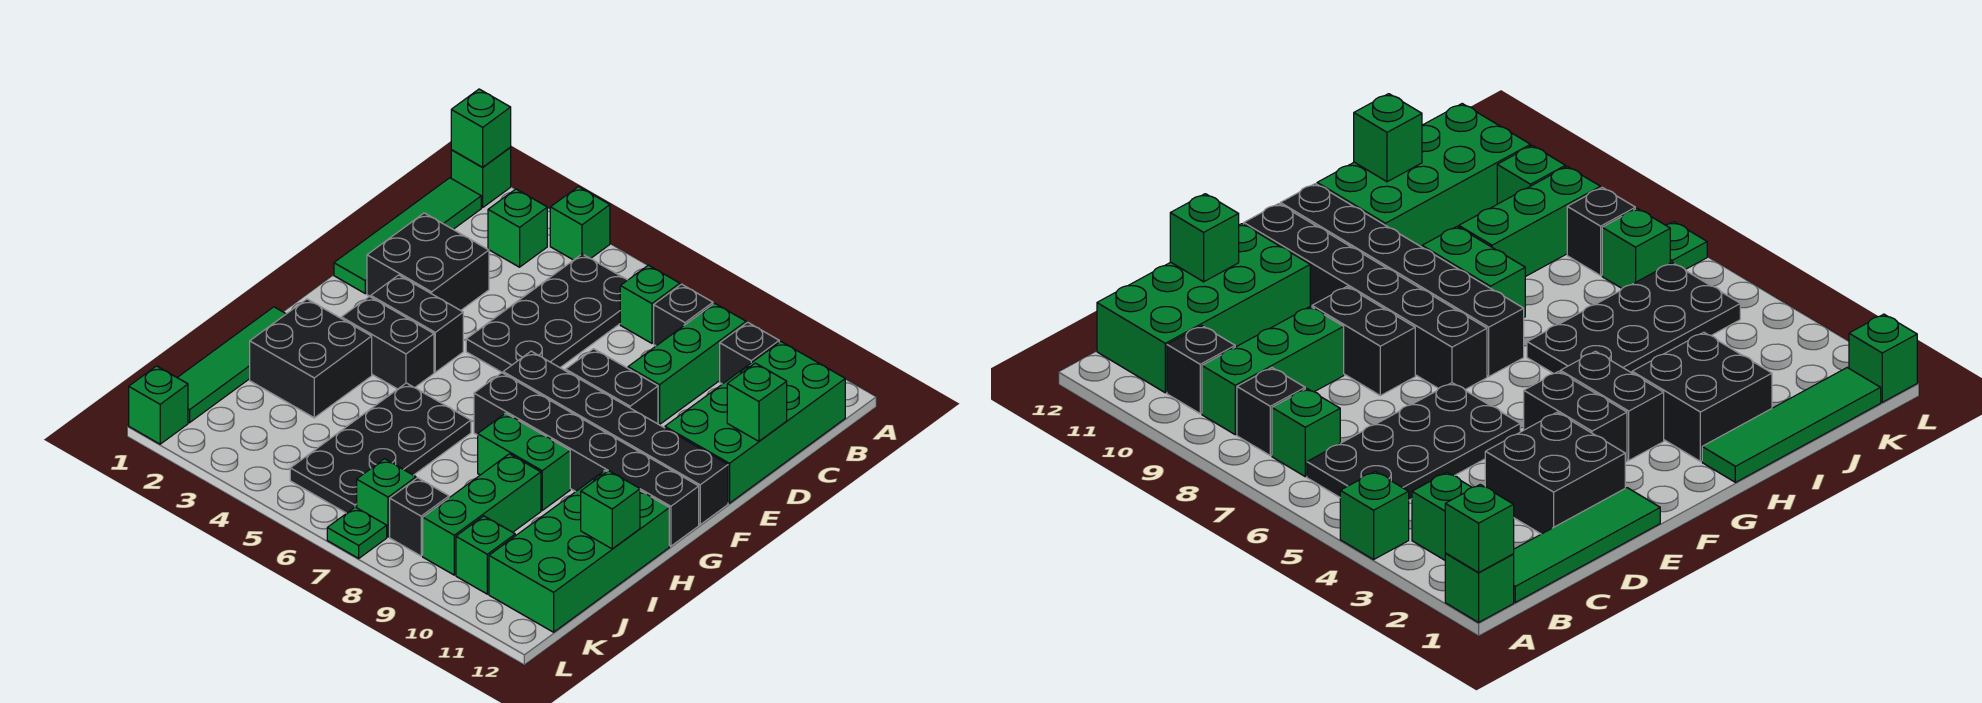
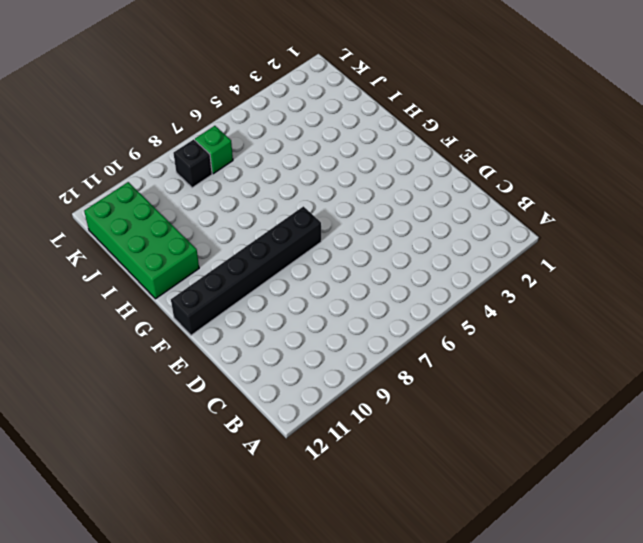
none -> green brick A1 level 1
none -> green brick A4 level 1
none -> green tile B1:E1 level 1
none -> green brick B3 level 1

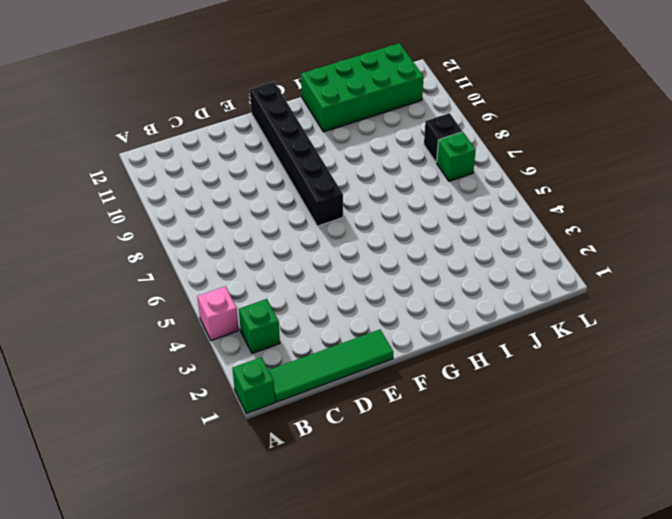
pink brick A4 level 1 -> green brick A4 level 1
none -> black plate B5:E6 level 1
none -> green brick B7 level 1
none -> black brick B8 level 1
none -> green brick B9:D9 level 1

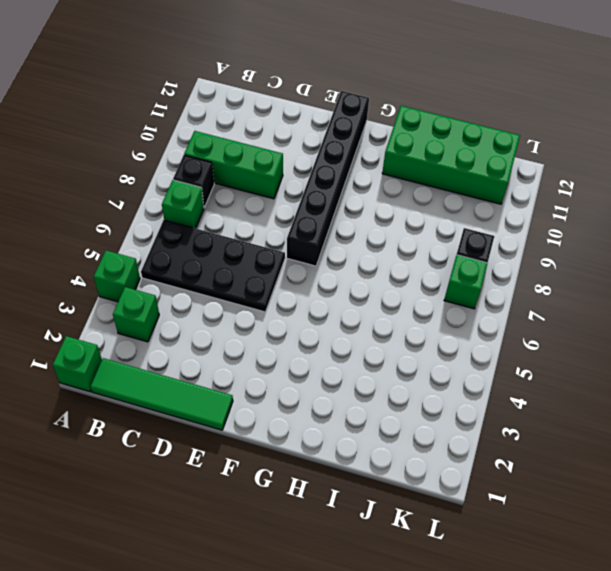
none -> black brick B10 level 1
none -> green brick B11:E12 level 1
none -> black brick D2:E3 level 1
none -> black brick E8:E9 level 1

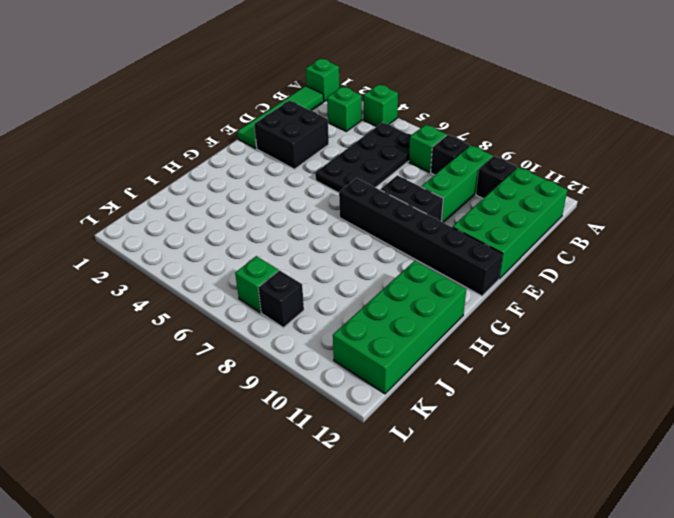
none -> black brick F3:F4 level 1
none -> black brick G3:G4 level 1
none -> black brick G7:G12 level 1
none -> green tile H1:K1 level 1

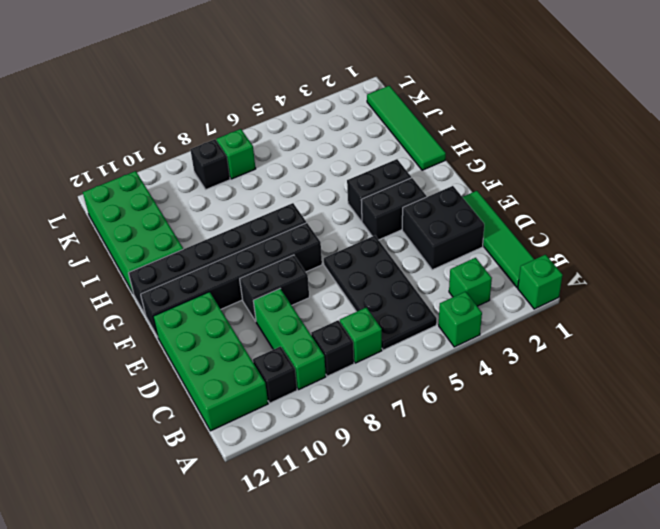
none -> black brick H2:I3 level 1
none -> black plate H5:K6 level 1
none -> green brick H8:H9 level 1
none -> green brick I9:K9 level 1

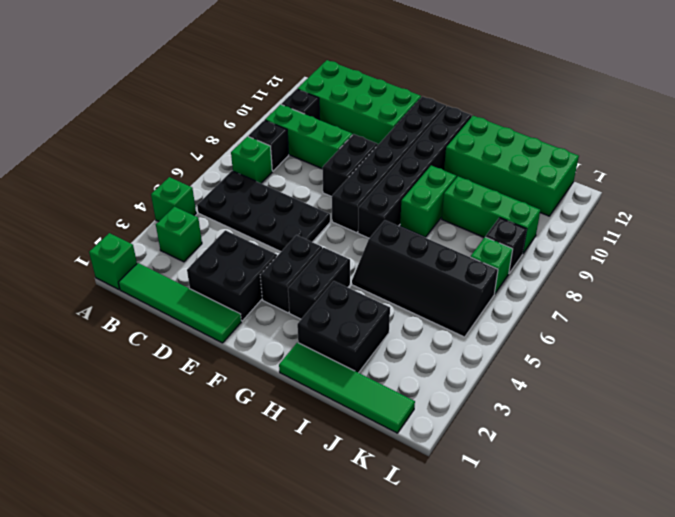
black slope H5:K6 level 1 top 6 -> black plate H5:K6 level 1
none -> green brick K10 level 1
none -> green brick L1 level 1
none -> green plate L7 level 1
none -> green brick A1 level 2

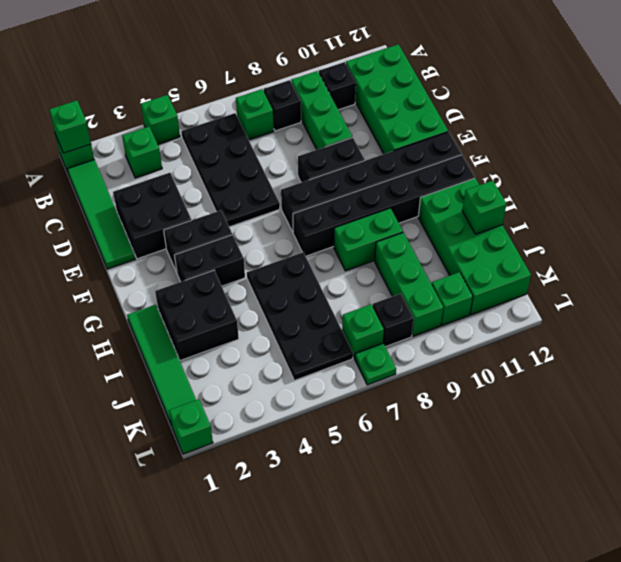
none -> green brick D12 level 2

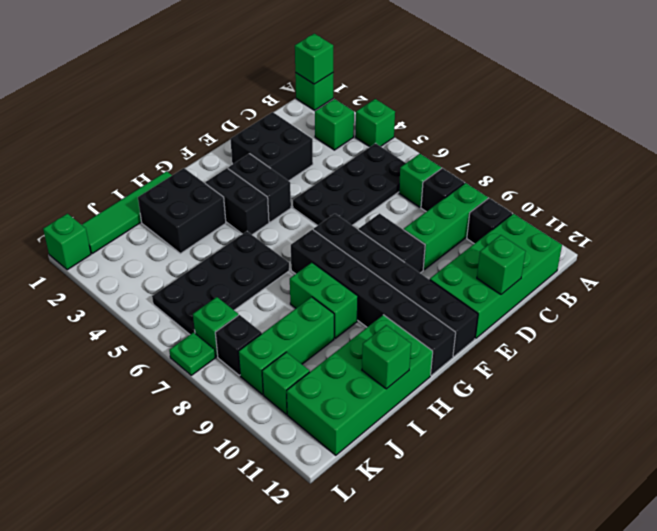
none -> green tile B1:E1 level 1

